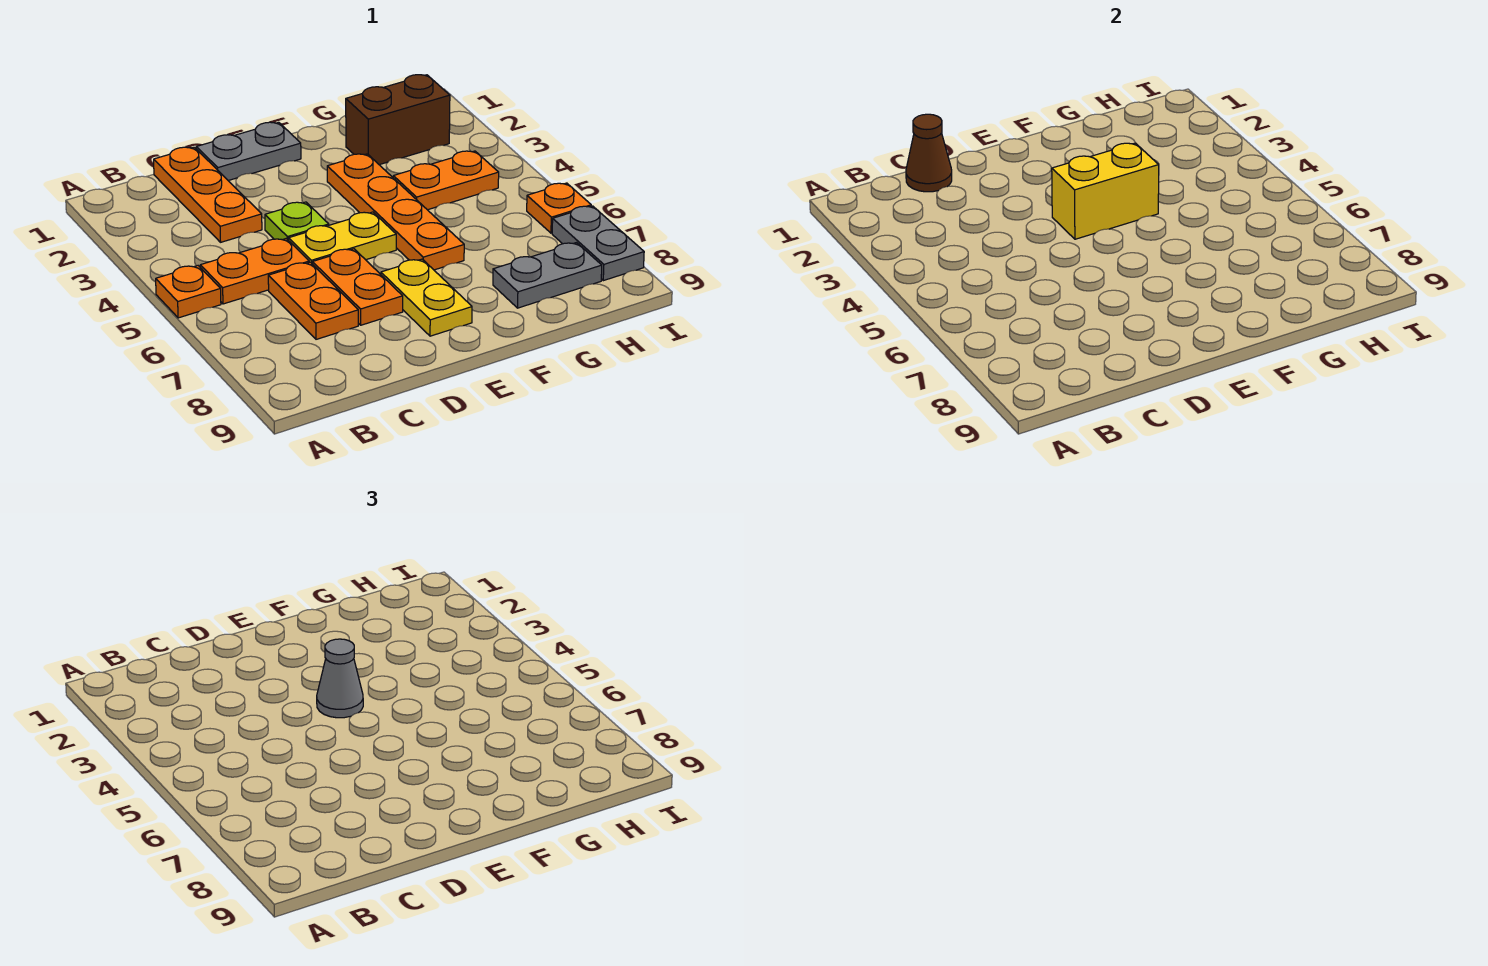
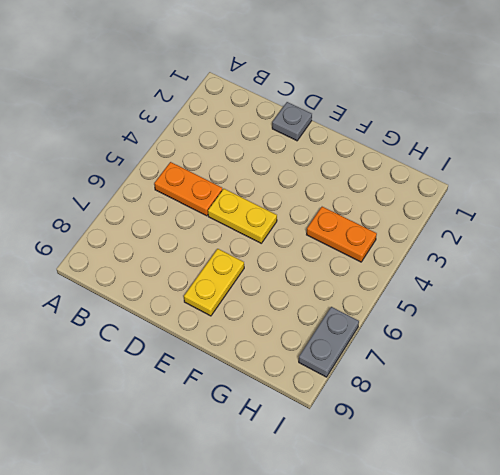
grey plate D1 level 1 -> grey plate D1:E1 level 1
none -> orange plate A5 level 1
none -> orange plate C1:C3 level 1
none -> orange plate C6:C7 level 1

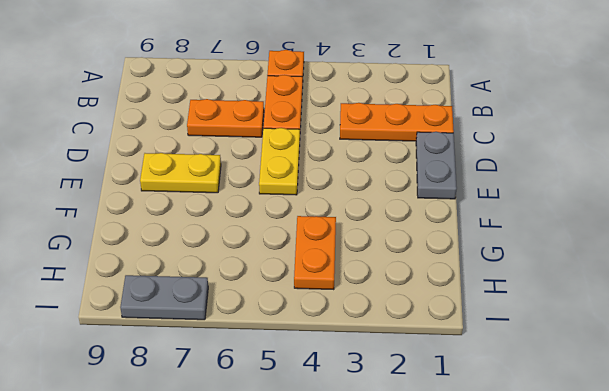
none -> lime plate D4 level 1
none -> orange plate D6:D7 level 1
none -> orange plate F3:F6 level 1

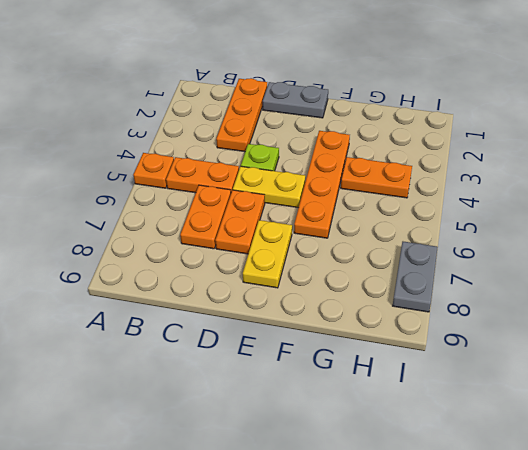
none -> brown brick G2:H2 level 1
none -> grey plate G8:H8 level 1
none -> orange plate I6 level 1

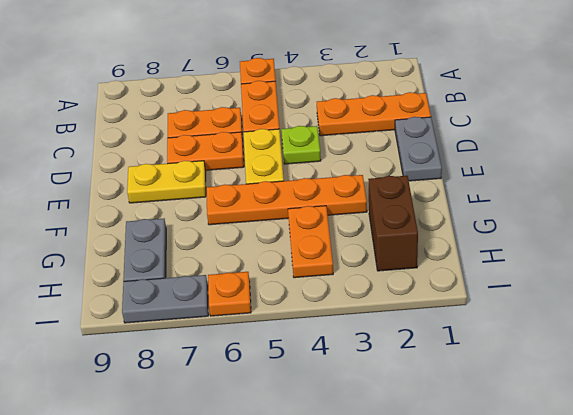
none -> brown cone C1 level 2
none -> yellow brick E4:F4 level 2
none -> grey cone E4 level 3

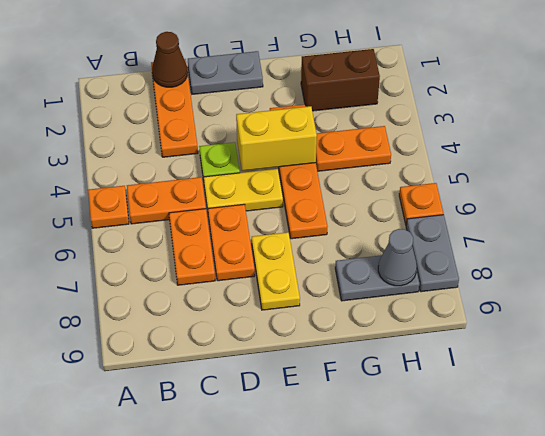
grey cone H8 level 2 -> grey cone E4 level 3

